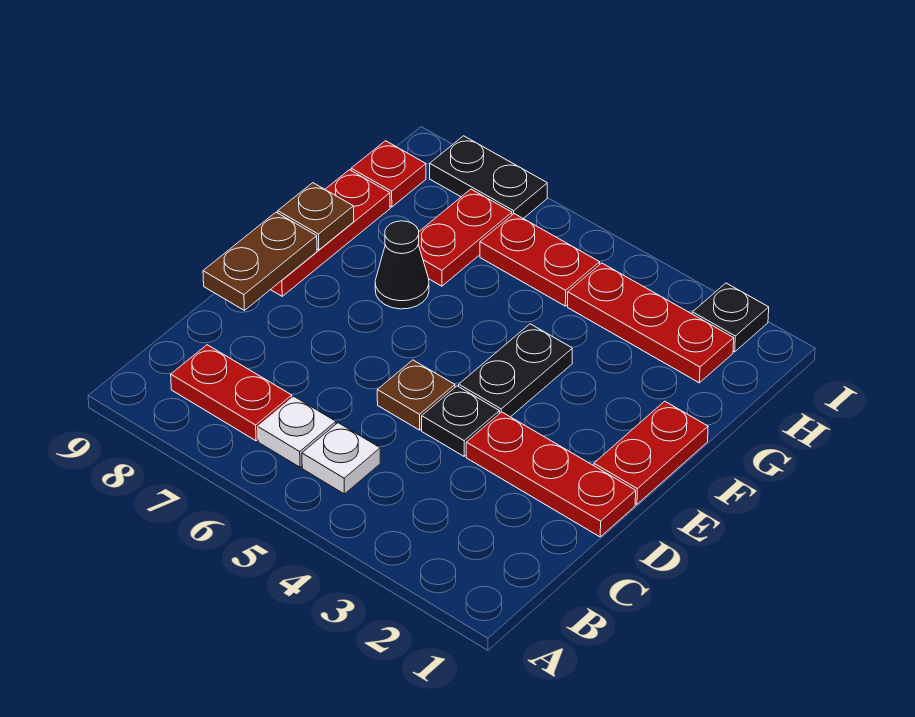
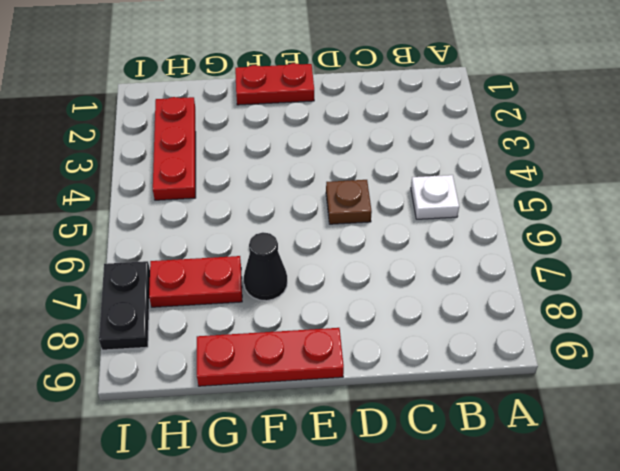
none -> white plate B6 level 1
none -> red plate B7:B8 level 1
none -> red plate D1:D3 level 1

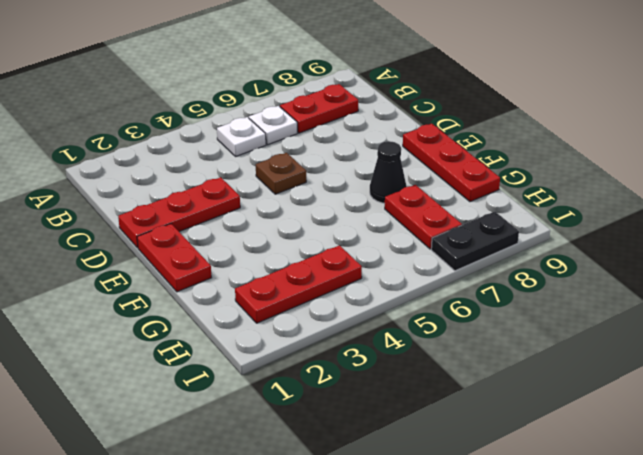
none -> black plate D4 level 1
none -> black plate E4:F4 level 1
none -> red plate H5:H6 level 1

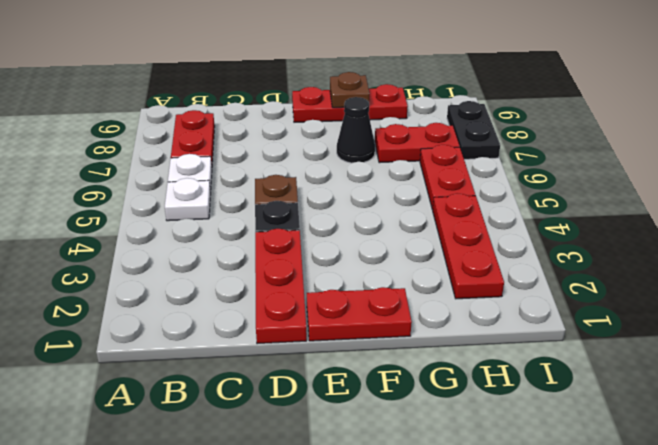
none -> black plate E4:F4 level 1
none -> red plate H9 level 1
none -> black plate I2 level 1

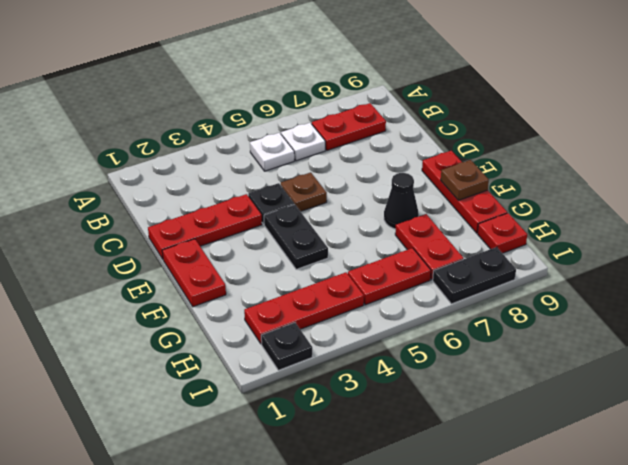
none -> brown plate D9:E9 level 2

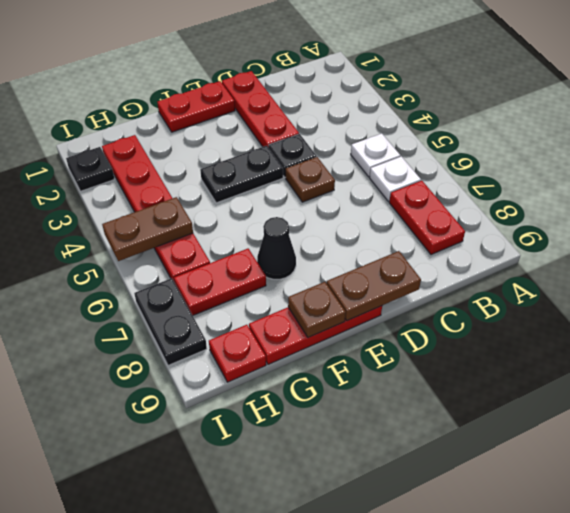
brown plate H5:I5 level 2 -> none

